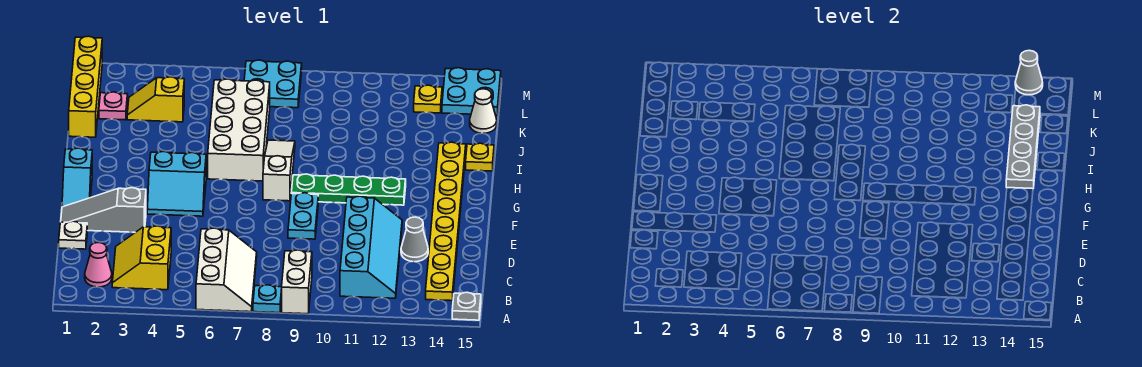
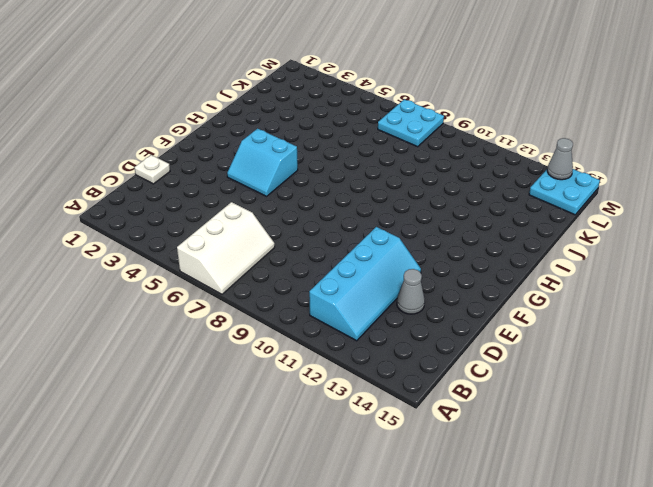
none -> cyan plate A8 level 1
none -> white brick A9:B9 level 1
none -> grey plate A15 level 1

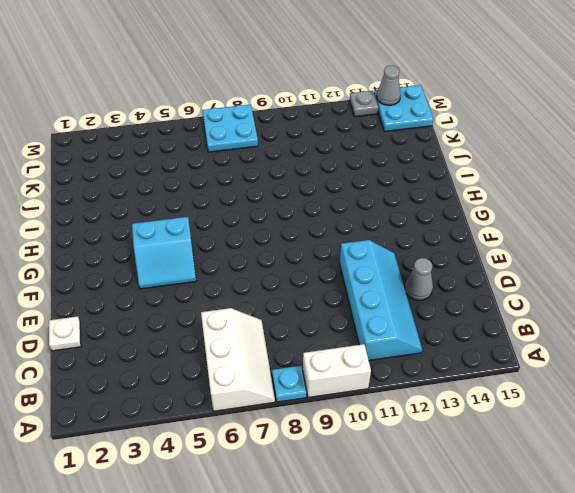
white brick A9:A10 level 1 -> white brick A9:B9 level 1
grey plate M13 level 1 -> grey plate A15 level 1
none -> pink cone B2 level 1
none -> yellow slope B3:C4 level 1 top 4
none -> yellow plate B14:I14 level 1

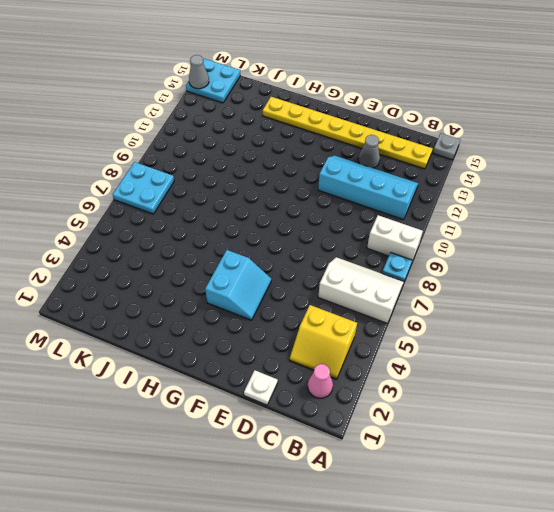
none -> grey slope E1:E3 level 1 top 3
none -> cyan plate E9:F9 level 1
none -> cyan slope F1:G1 level 1 top G

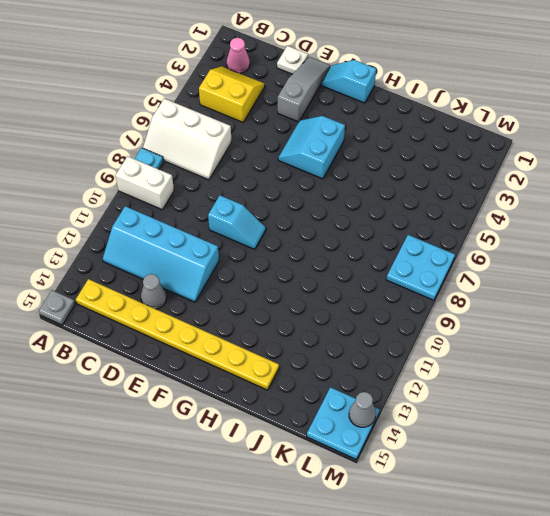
cyan slope E9:F9 level 1 top E -> cyan plate E9:F9 level 1
none -> white slope G8:I8 level 1 top G
none -> green plate G9:G12 level 1
none -> white brick H6:K7 level 1

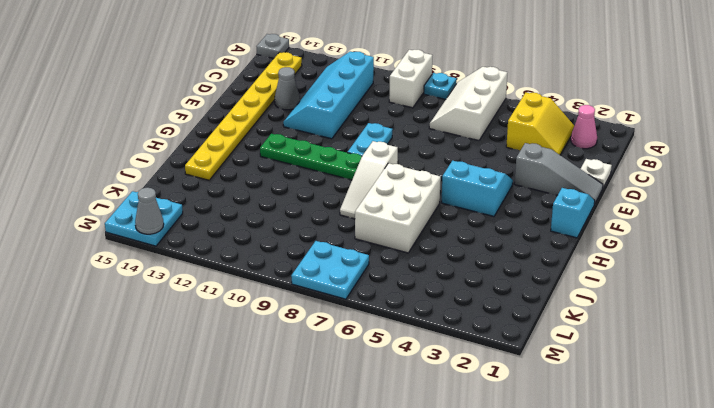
white brick H6:J7 level 1 -> white brick H6:K7 level 1
none -> yellow plate I15 level 1
none -> yellow brick J1:M1 level 1
none -> pink plate K2 level 1

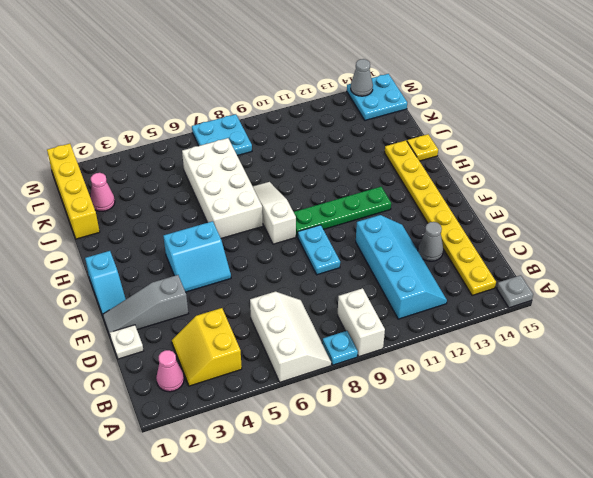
pink cone K2 level 1 -> pink plate K2 level 1
none -> yellow slope K3:K4 level 1 top 4
none -> white cone K15 level 1
none -> yellow plate L13 level 1

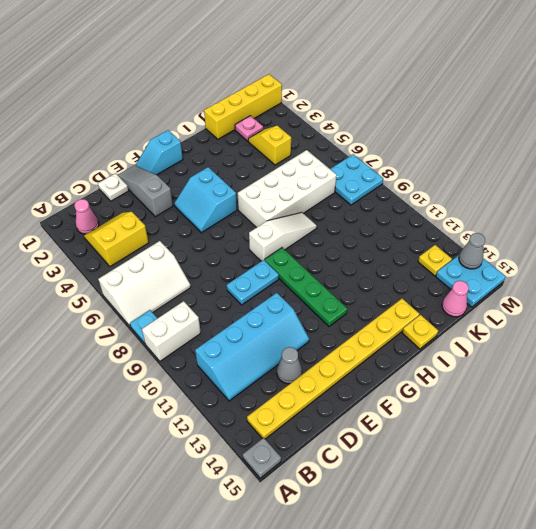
pink cone K15 level 1 -> white cone K15 level 1
none -> grey plate H14:K14 level 2

